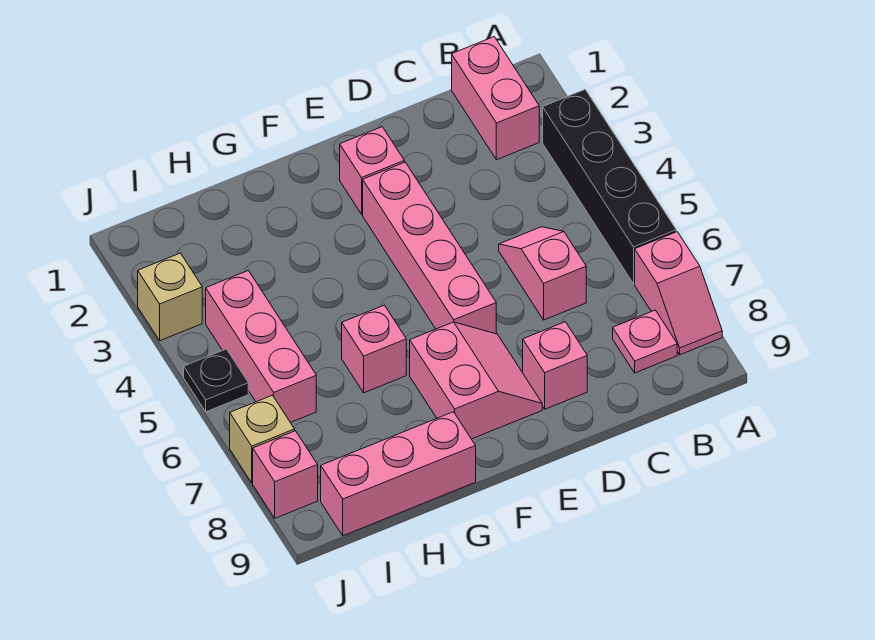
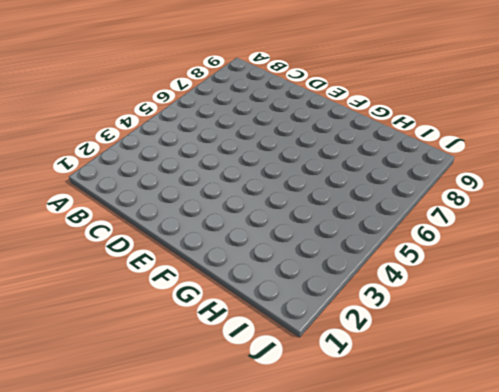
none -> black brick A3:A6 level 1
none -> pink slope A7:A8 level 1 top 7
none -> pink brick B1:B2 level 1

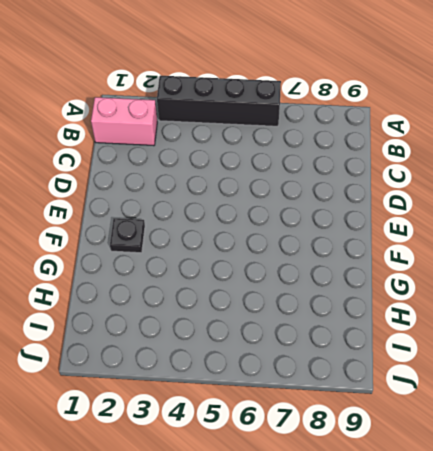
black plate F2 level 1 -> black plate J5 level 1
none -> pink slope A7:A8 level 1 top 7
none -> pink plate B8 level 1
none -> pink slope C5:C6 level 1 top 6

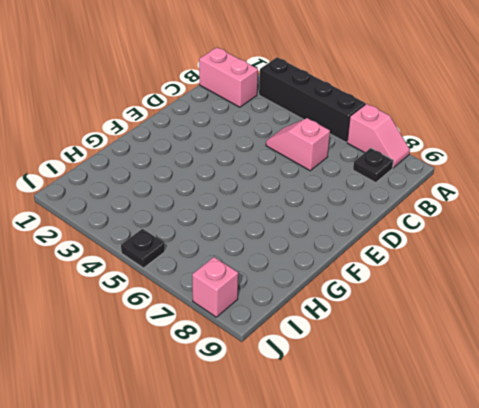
black plate B8 level 1 -> pink plate B8 level 1
none -> pink brick D8 level 1
none -> pink brick E2 level 1
none -> pink brick E3:E6 level 1

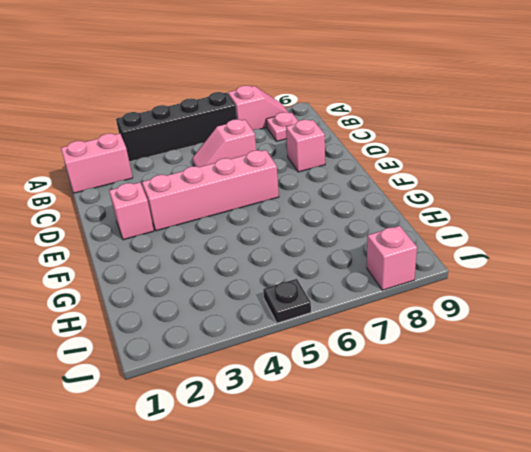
none -> pink slope E7:F8 level 1 top F
none -> pink brick G6 level 1
none -> pink brick G9:I9 level 1

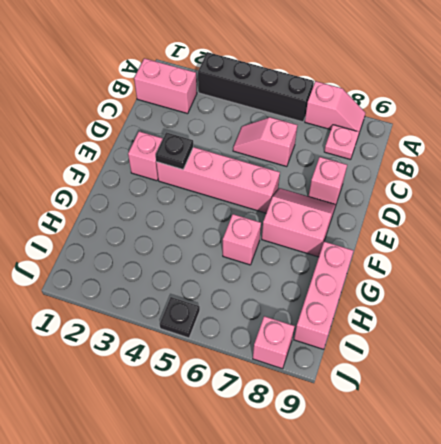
black plate E3 level 2 -> none
none -> pink brick I4:I6 level 1
none -> tan brick J3 level 1
none -> tan brick J7 level 1

